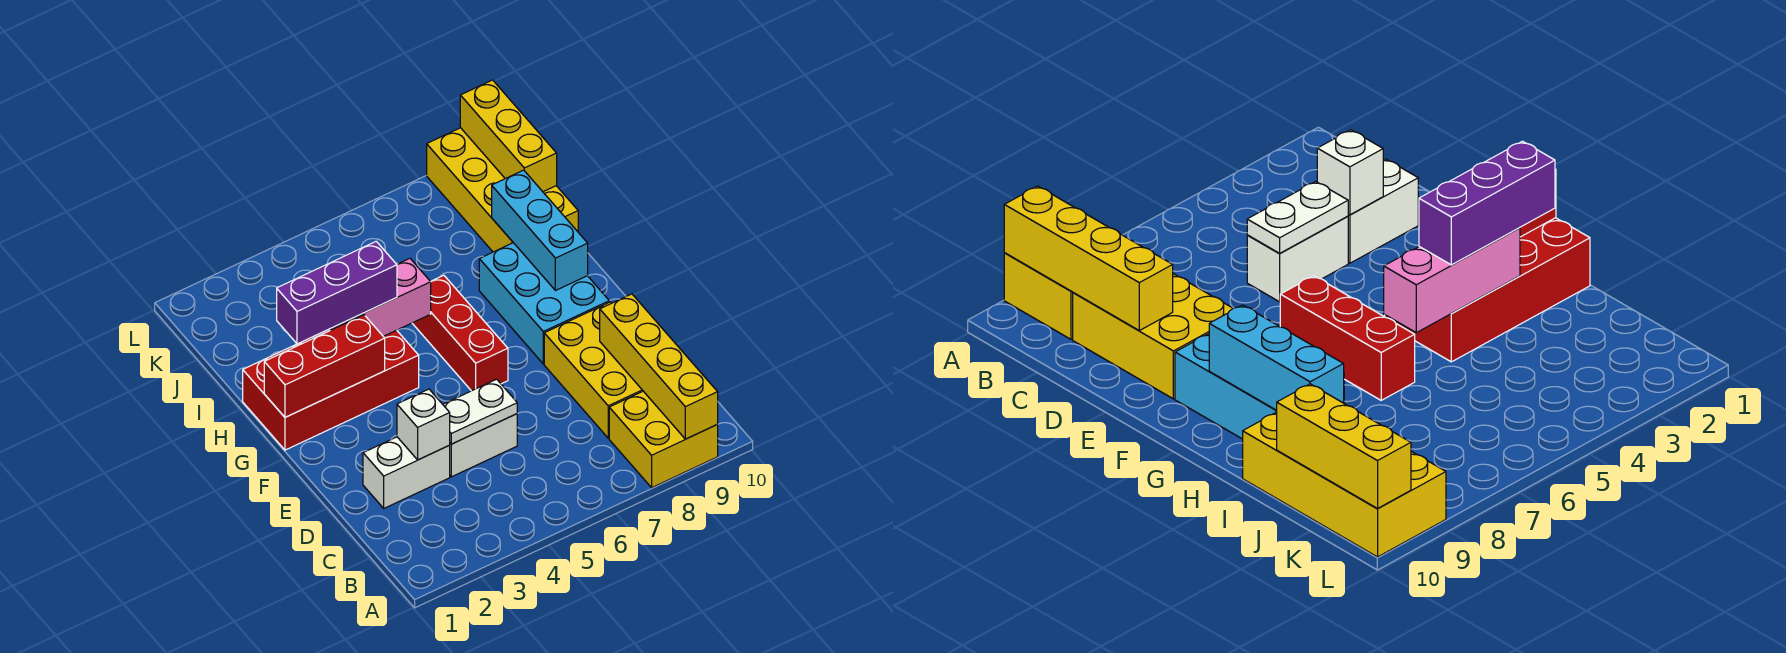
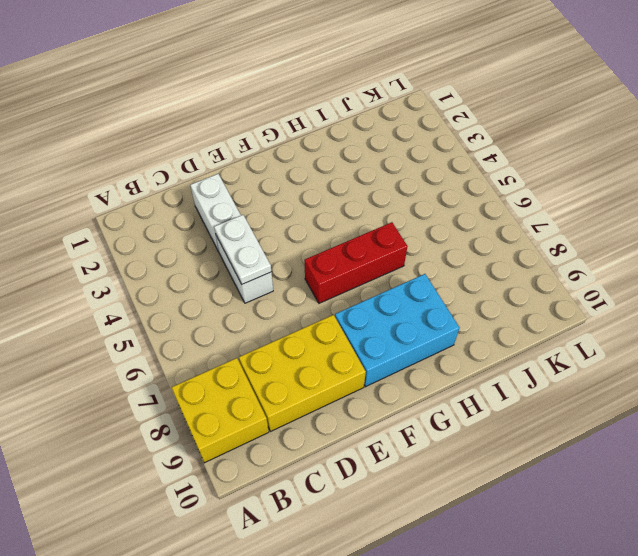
none -> red brick G1:H4 level 1
none -> yellow brick I9:L10 level 1
none -> yellow brick A9:D9 level 2

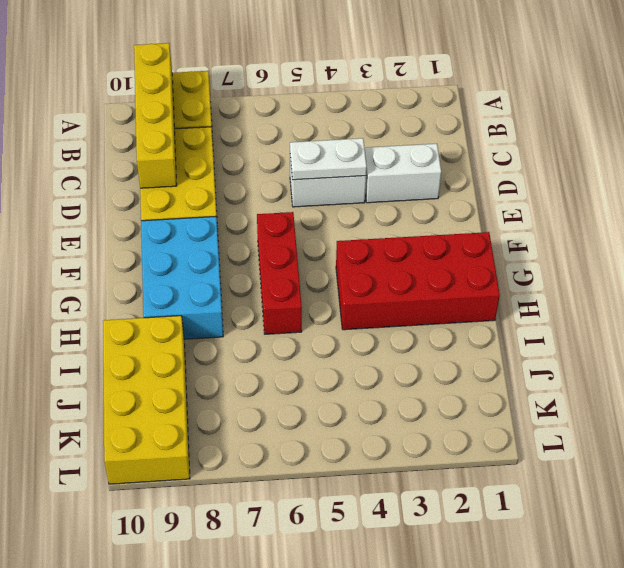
none -> white brick D3 level 2
none -> red brick G1:G3 level 2
none -> cyan brick G9:I9 level 2

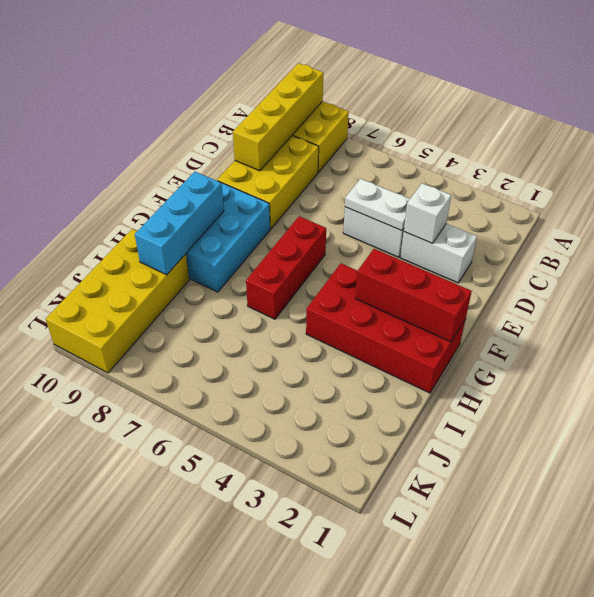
none -> pink brick H3:H5 level 2
none -> yellow brick J10:L10 level 2
none -> purple brick H2:H4 level 3

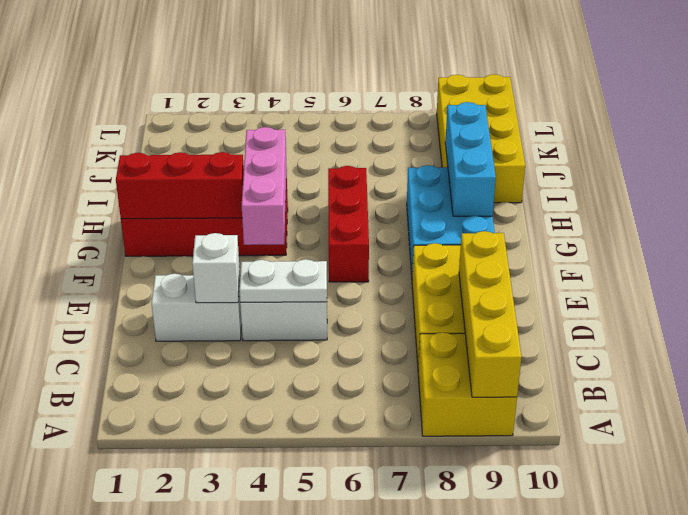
pink brick F4:H4 level 2 -> pink brick H3:H5 level 2
none -> yellow brick J10:L10 level 2
none -> purple brick H2:H4 level 3

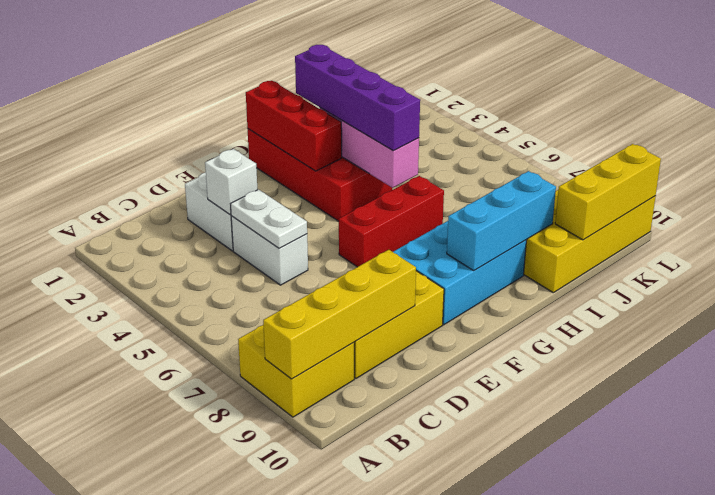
purple brick H2:H5 level 3 -> purple brick H2:H4 level 3

